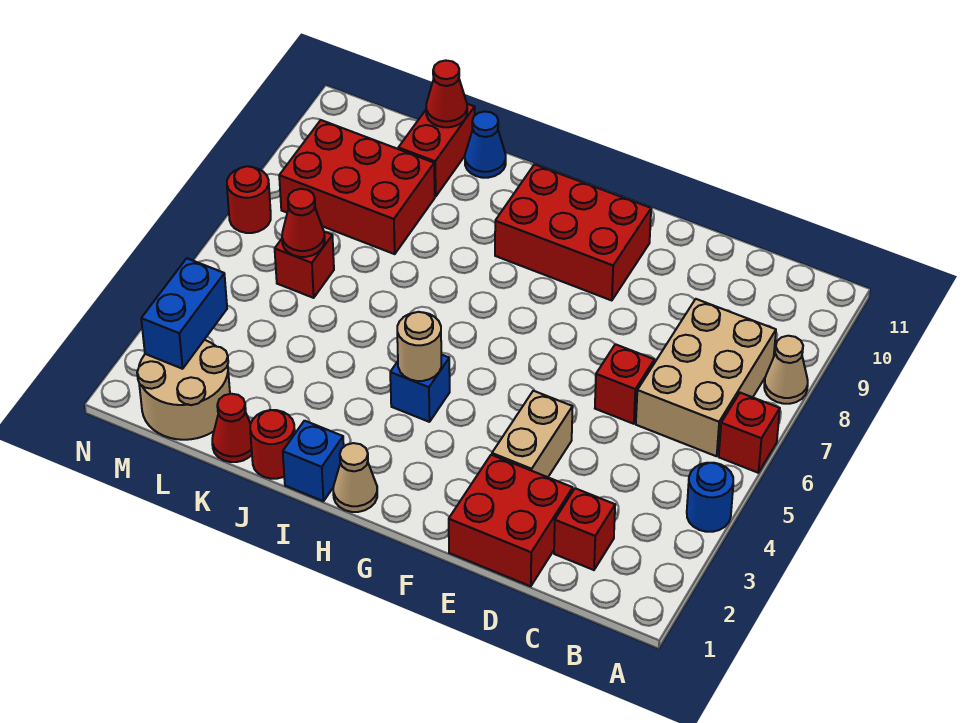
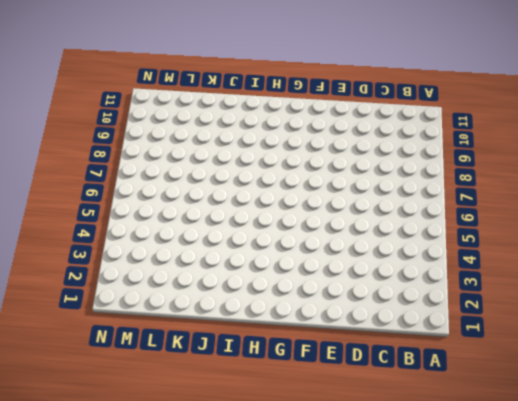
none -> blue round brick A4 level 1
none -> red brick A6 level 1
none -> tan cone A8 level 1

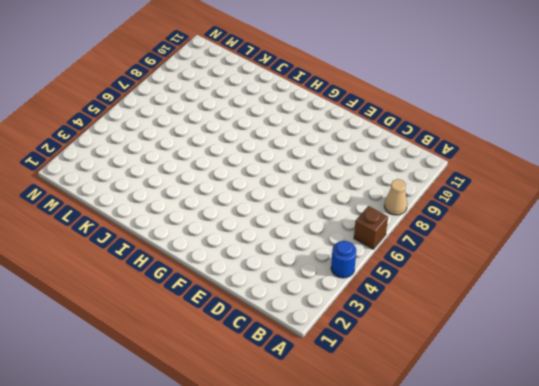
brown brick A6 level 1 -> red brick A6 level 1
none -> tan brick B6:C8 level 1
none -> red brick C2 level 1
none -> red brick D1:E2 level 1

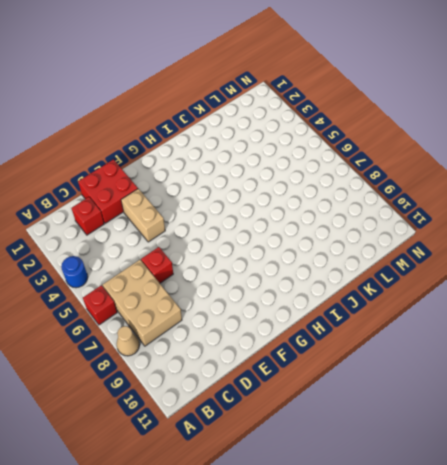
none -> red brick F9:H10 level 1
none -> tan cone H1 level 1
none -> blue brick H4 level 1

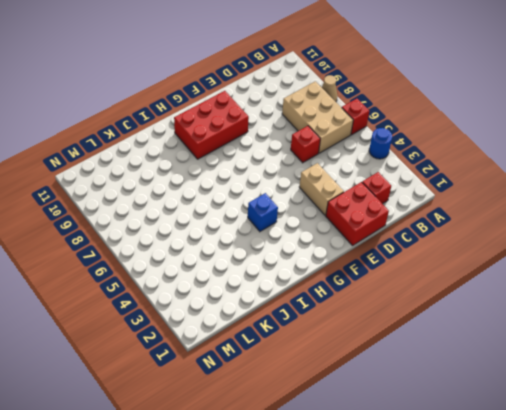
none -> tan cone H1 level 1
none -> blue brick I1 level 1
none -> red round brick J1 level 1

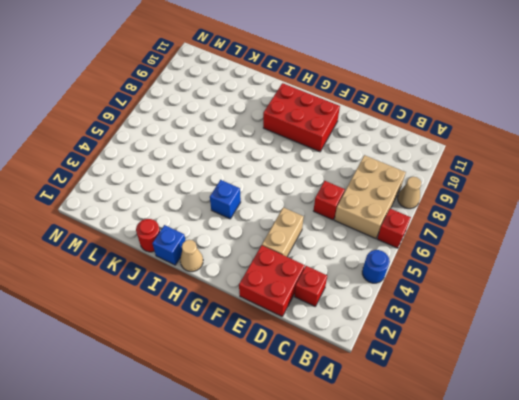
none -> blue cone J11 level 1
none -> red cone K1 level 1
none -> red brick K8:M9 level 1

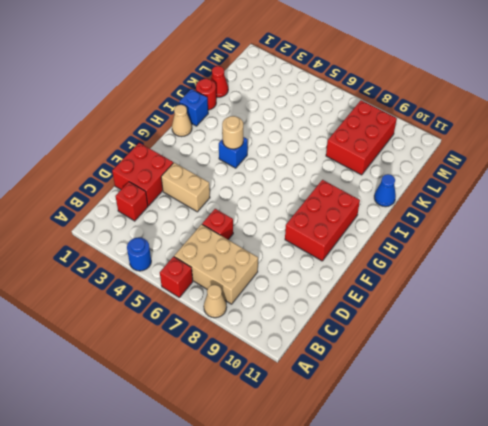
none -> red brick K10:K11 level 1
none -> tan round brick L1:M2 level 1
none -> red brick L6 level 1

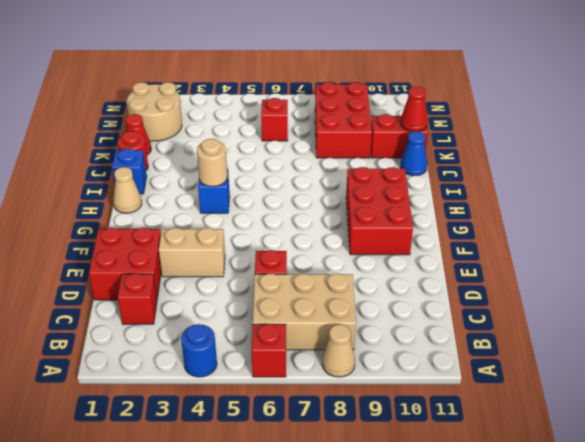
none -> red round brick N7 level 1
none -> red cone L6 level 2
none -> blue brick M2:M3 level 2

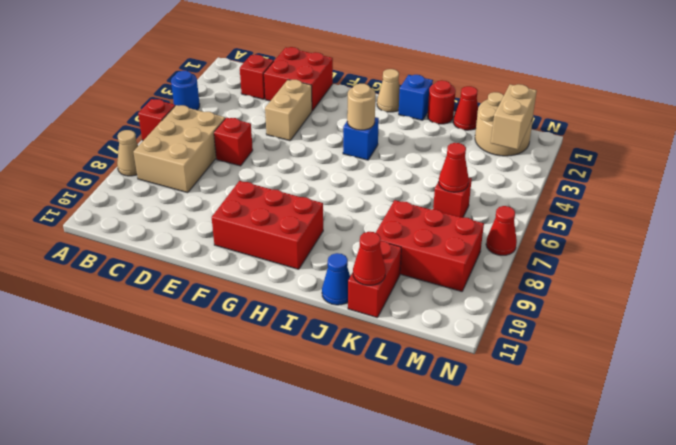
tan brick M2:M3 level 2 -> blue brick M2:M3 level 2
red cone N7 level 1 -> red round brick N7 level 1

